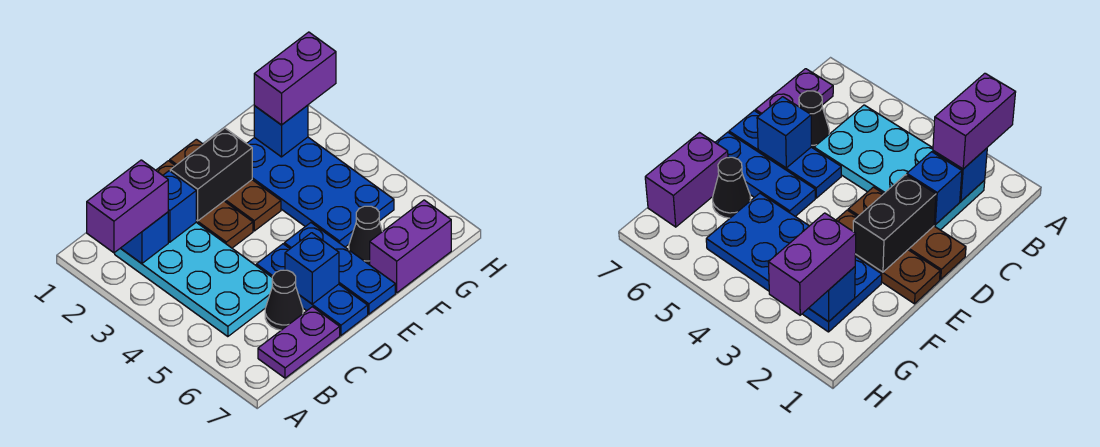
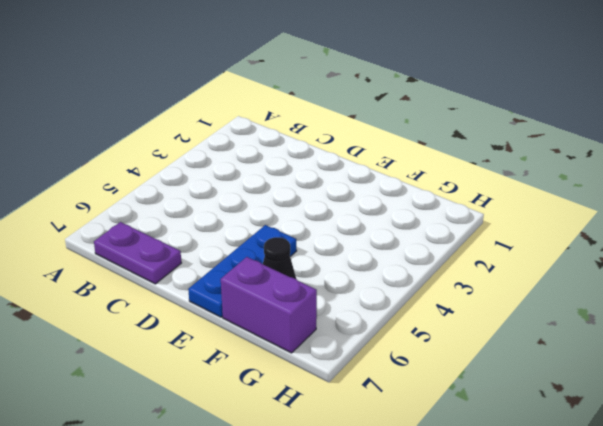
none -> cyan plate B2:C5 level 1
none -> black cone C6 level 1
none -> brown plate D1:D3 level 1

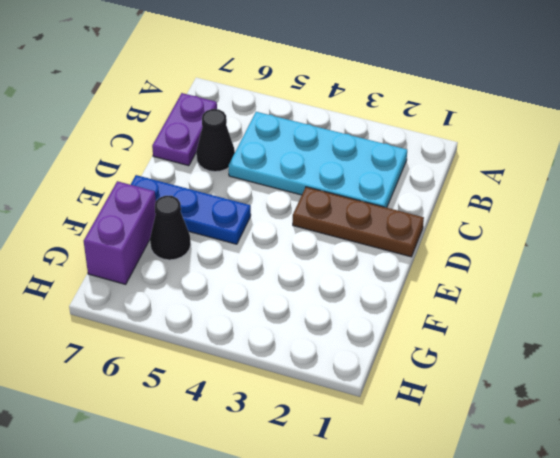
none -> blue plate D5:D7 level 1
none -> brown plate E1:E3 level 1
none -> blue plate F2:G5 level 1

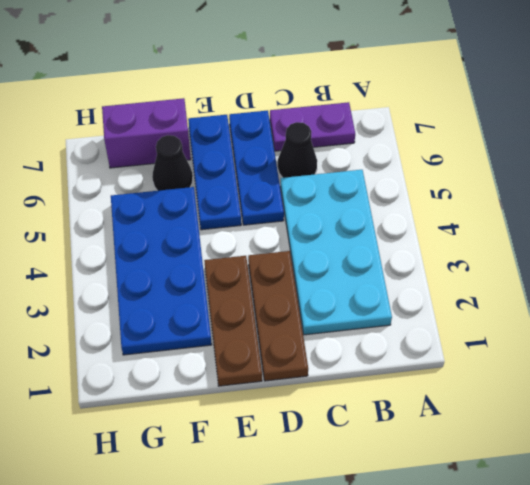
none -> blue brick B2 level 2
none -> blue brick C2 level 2
none -> black brick D2:E2 level 2

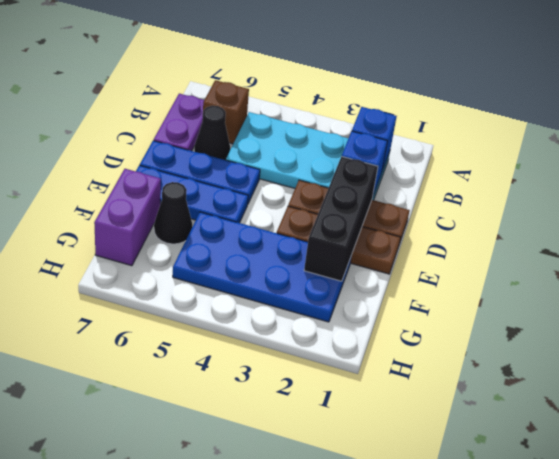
brown brick B6 level 1 -> none
black brick D2:F2 level 2 -> black brick D2:E2 level 2
none -> blue brick D6 level 2
none -> blue brick G2 level 2
none -> purple brick A2:B2 level 3

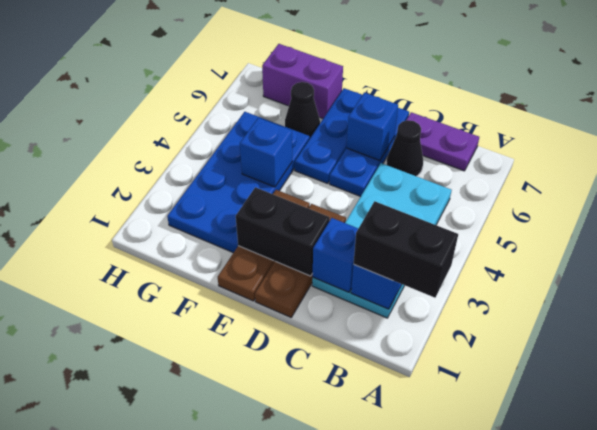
black brick A2:B2 level 3 -> purple brick A2:B2 level 3
blue brick F4 level 2 -> blue brick G2 level 2
none -> purple brick G2:H2 level 3

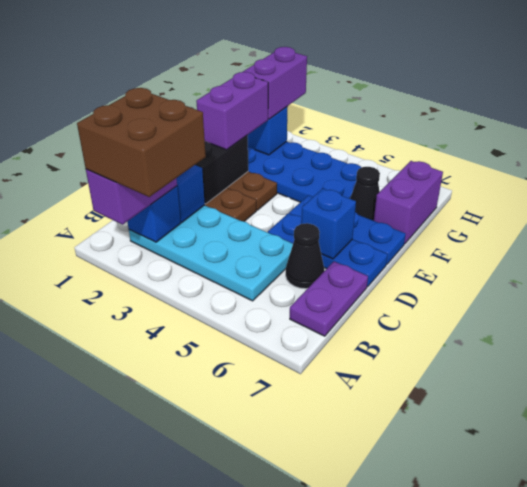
brown brick A2:B3 level 4 -> none
purple brick E2:F2 level 3 -> none

